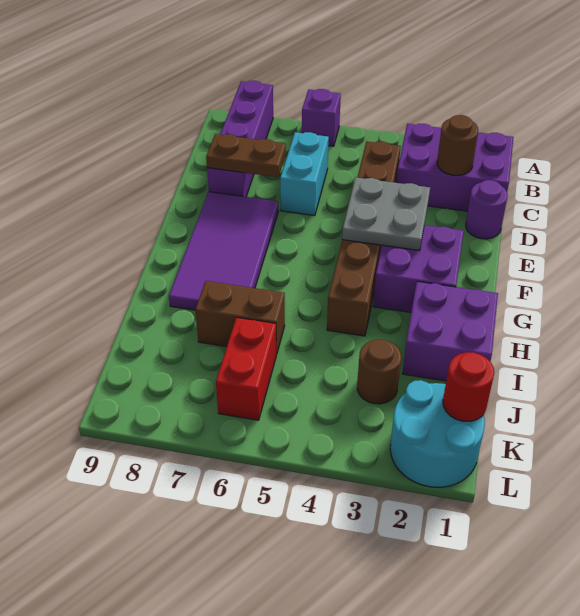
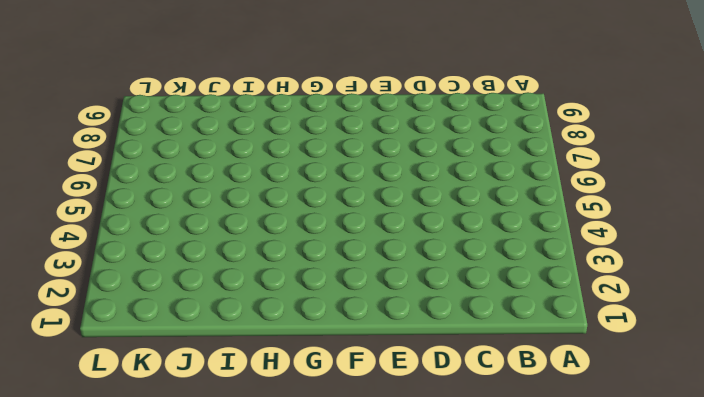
none -> purple brick A6 level 1
none -> purple brick A8:D8 level 1
none -> purple brick B1:C3 level 1

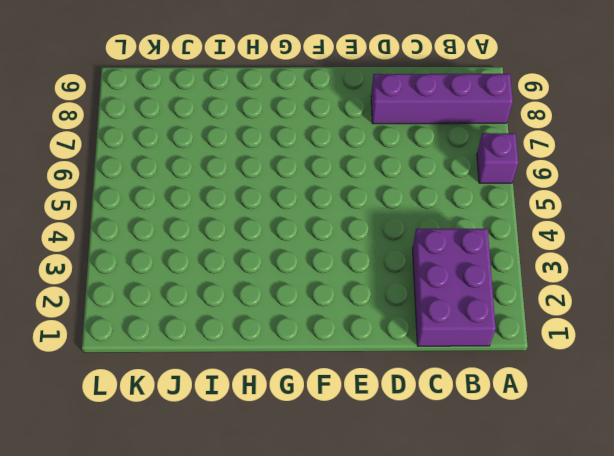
none -> brown brick C4:H4 level 1
none -> cyan brick C6:D6 level 1
none -> purple round brick D1 level 1

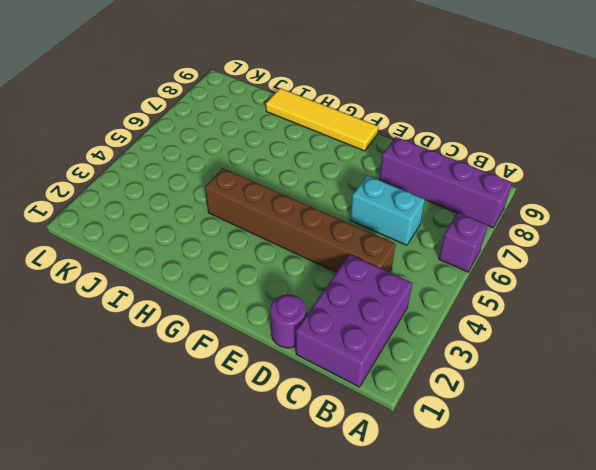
yellow tile F9:I9 level 1 -> none
none -> purple tile E7:H8 level 1
none -> purple brick F2:G3 level 1
none -> purple brick H1:I2 level 1

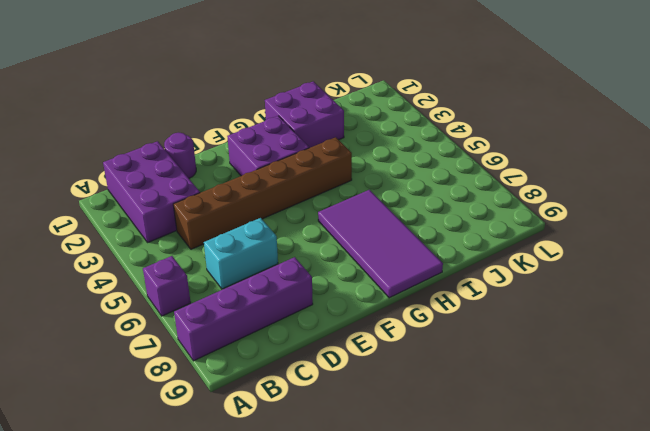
purple tile G6:H9 level 1 -> purple tile E7:H8 level 1
none -> brown brick I6:I7 level 1
none -> brown round brick J3 level 1
none -> red brick J6:K6 level 1

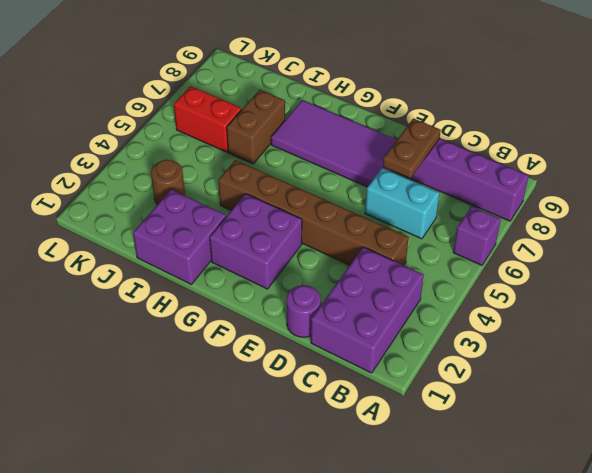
none -> cyan round brick K1:L2 level 1
none -> brown round brick C2 level 2
none -> grey plate E3:F4 level 2

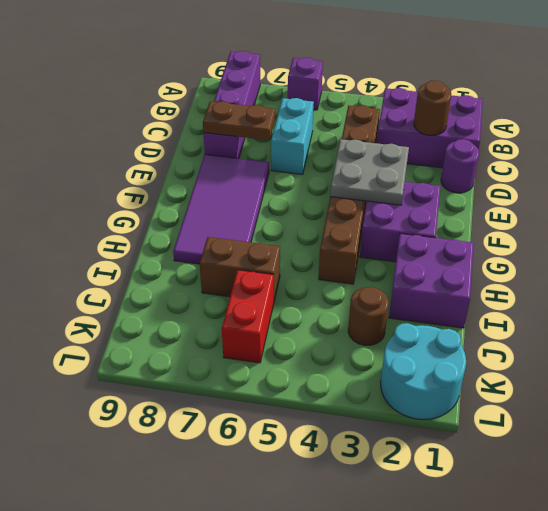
none -> red round brick K1 level 2

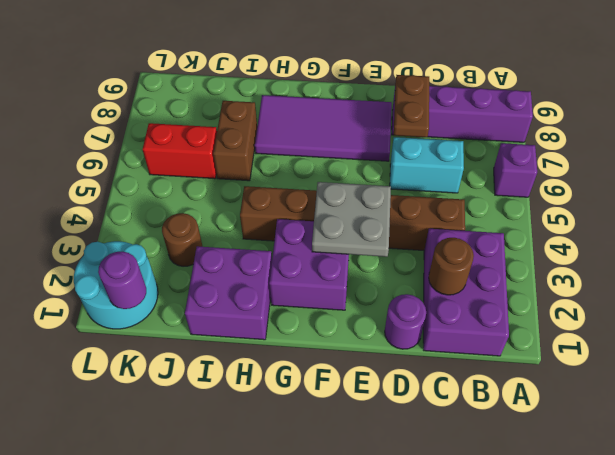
purple round brick K1 level 2 -> red round brick K1 level 2

